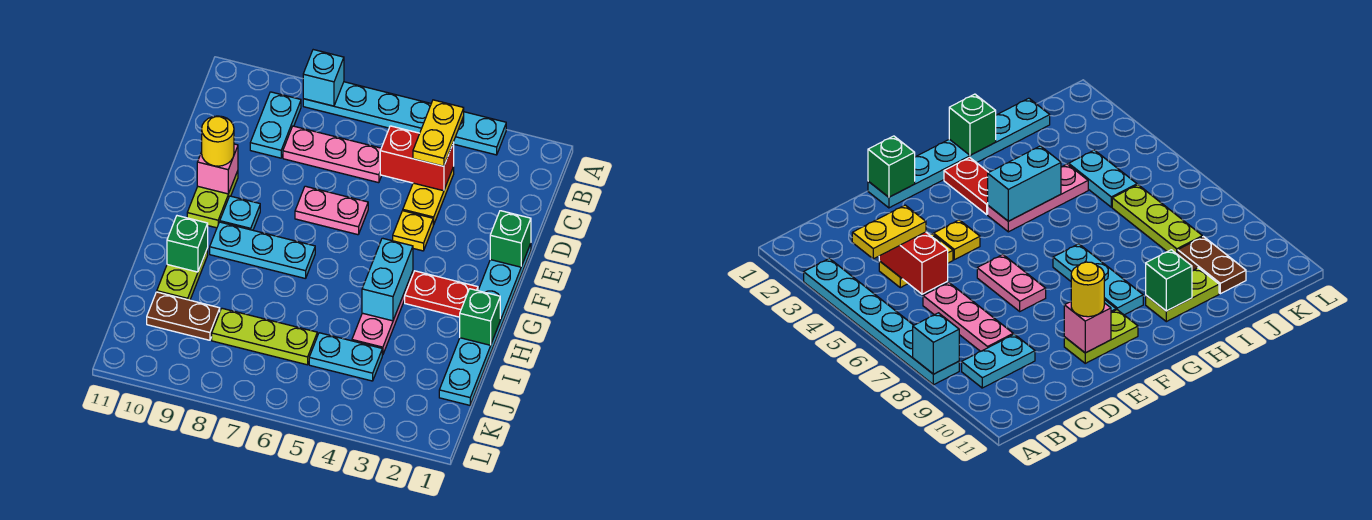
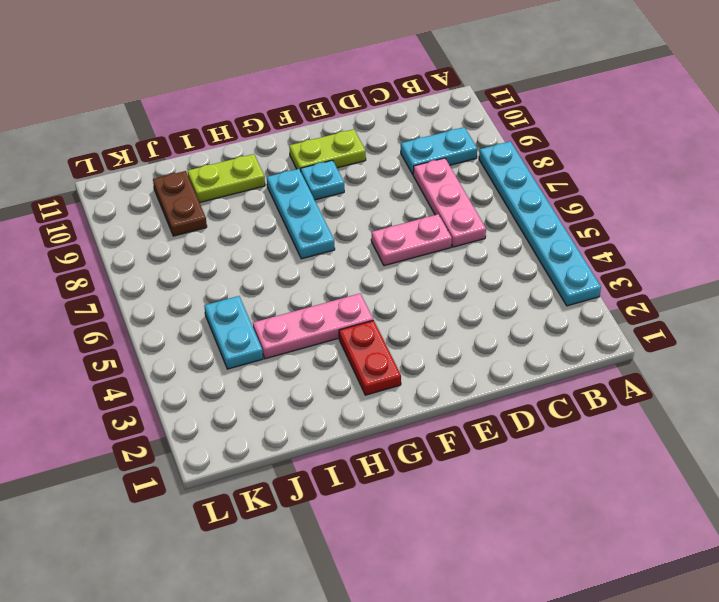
pink plate D6:E6 level 1 -> pink plate E6:E7 level 1
none -> yellow plate C4:D4 level 1
none -> cyan plate E1:J1 level 1
none -> yellow plate E4 level 1

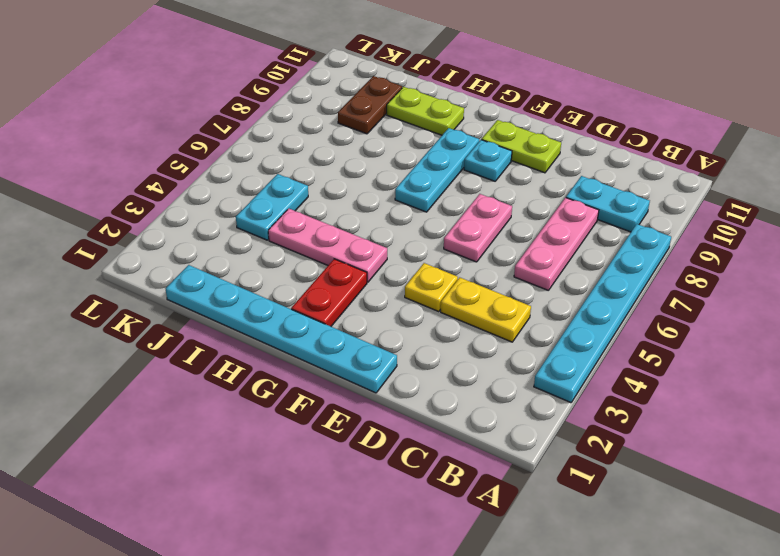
none -> lime plate J6:J8 level 1
none -> cyan brick A8 level 2
none -> red brick C4:C5 level 2

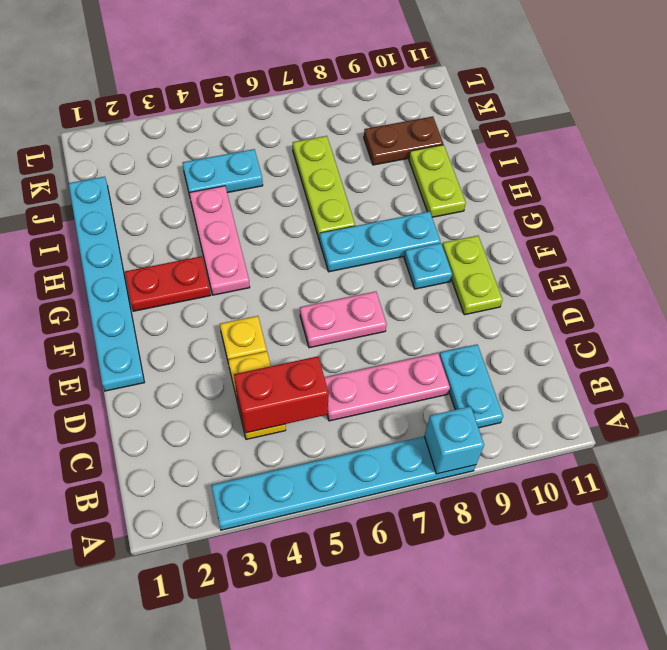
lime plate H7:J7 level 1 -> lime plate J6:J8 level 1
none -> green brick E1 level 2
none -> pink brick E10 level 2
none -> cyan brick G4:H4 level 2

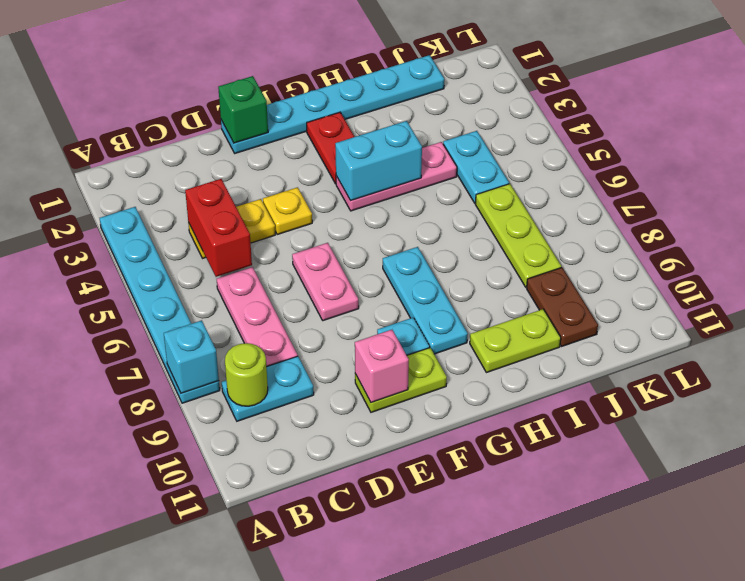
lime round brick B9 level 2 -> none
none -> green brick H1 level 2
none -> green brick H10 level 2
none -> yellow plate B4:C4 level 3

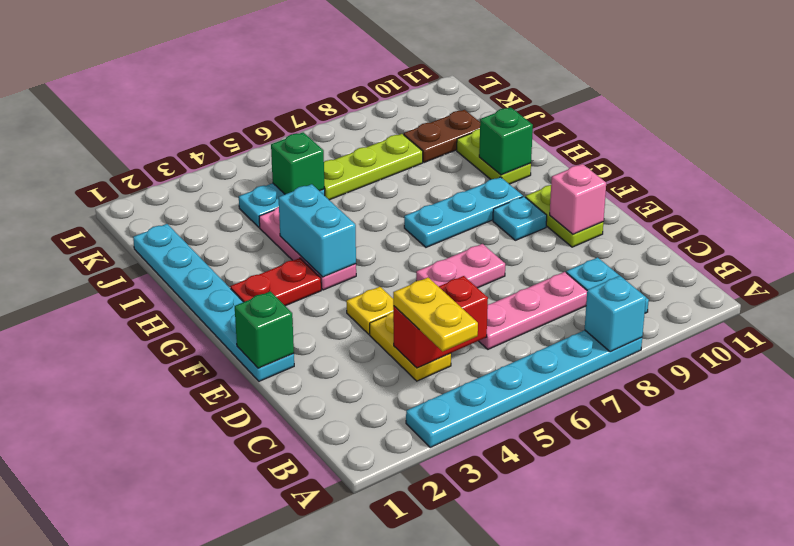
green brick J5 level 2 -> green brick H1 level 2
none -> yellow round brick E10 level 3

